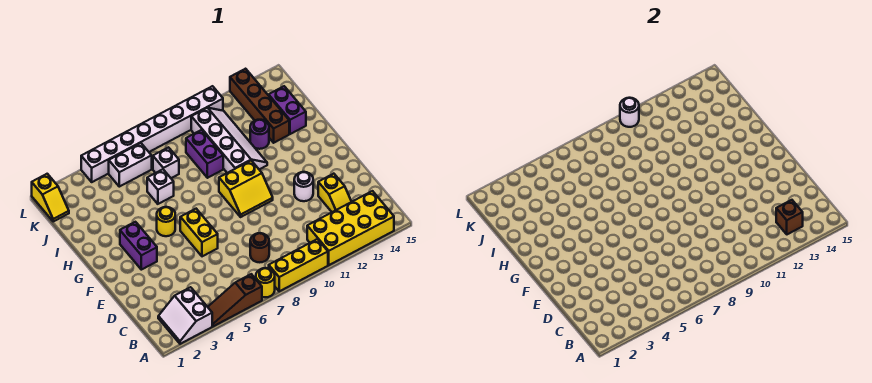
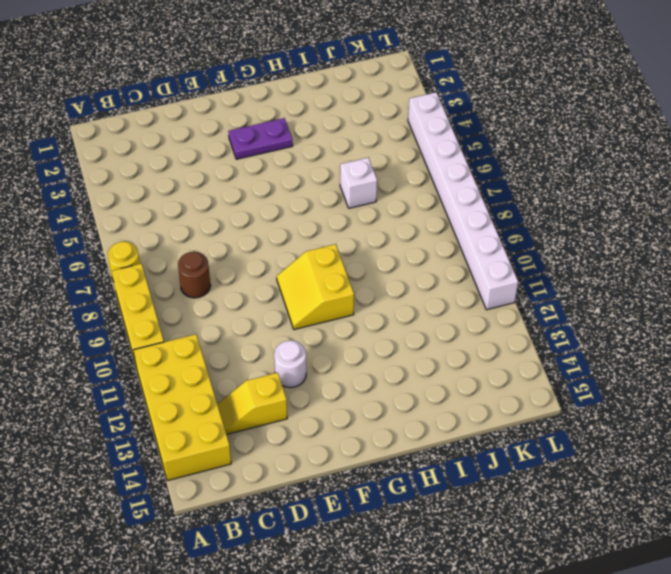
purple plate F3:G3 level 1 -> purple brick F3:G3 level 1
none -> white slope A2:B3 level 1 top 3
none -> brown slope A4:A6 level 1 top 6
none -> yellow brick E6:F6 level 1

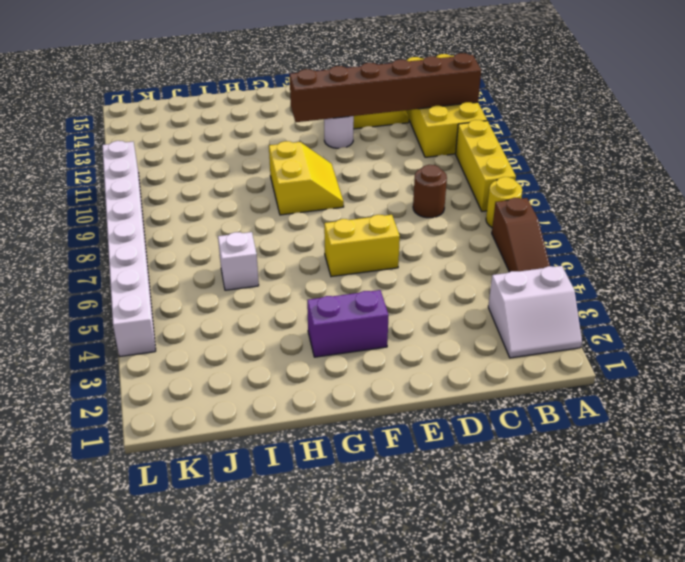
brown brick A12:F12 level 2 -> none
none -> yellow round brick G5 level 1
none -> white slope H10:K11 level 1 top 10
none -> purple brick I9:J9 level 1

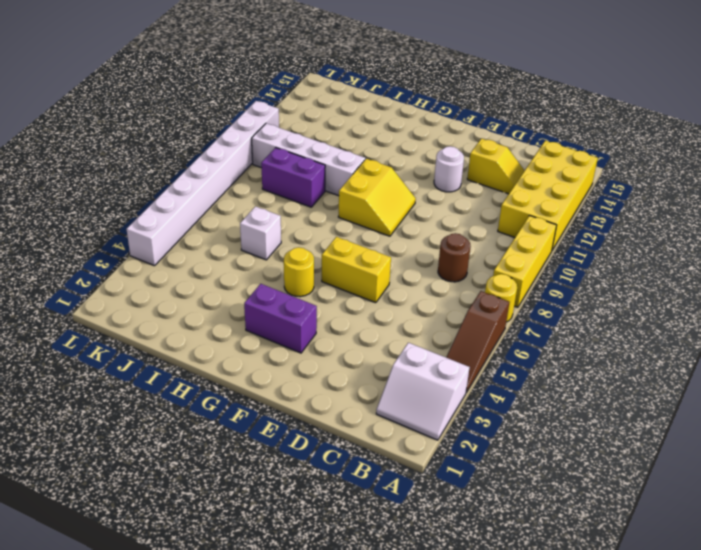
none -> purple round brick I12 level 1
none -> brown brick I13:L13 level 1
none -> purple brick I14:J14 level 1

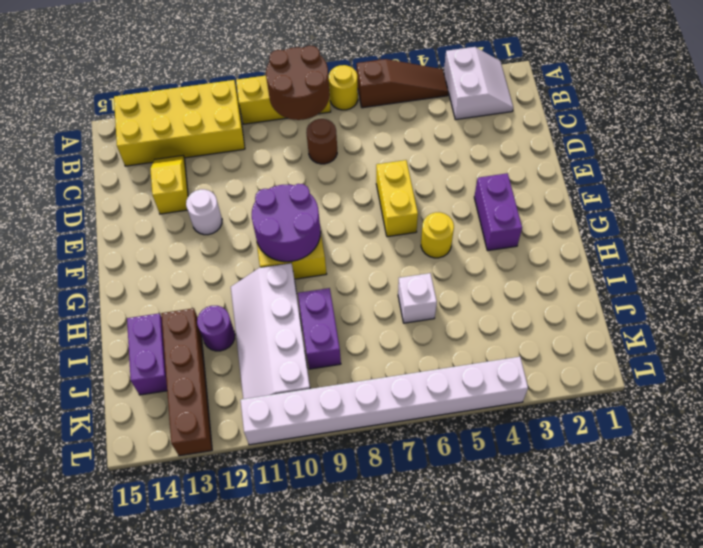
brown round brick A8:B9 level 2 -> none
purple round brick F9:G10 level 2 -> none
none -> white brick J7 level 1
none -> yellow slope K1:L1 level 1 top L
none -> white brick K5:K6 level 1

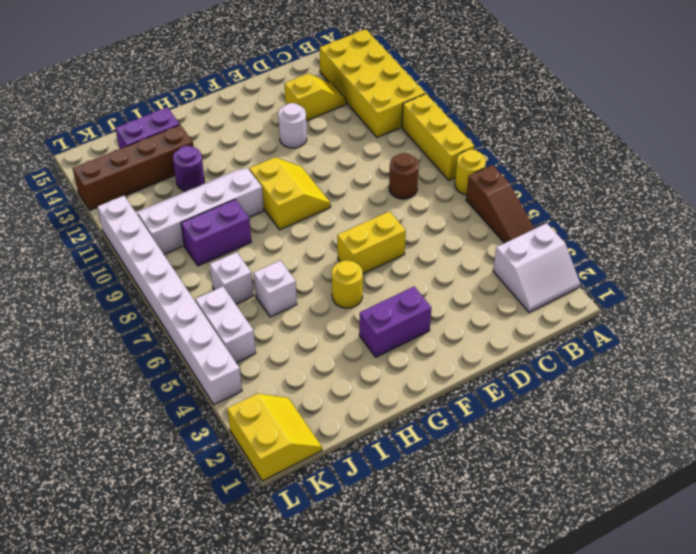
yellow slope K1:L2 level 1 top L -> yellow slope K1:L1 level 1 top L
none -> brown brick B13 level 2
none -> white round brick L10 level 2

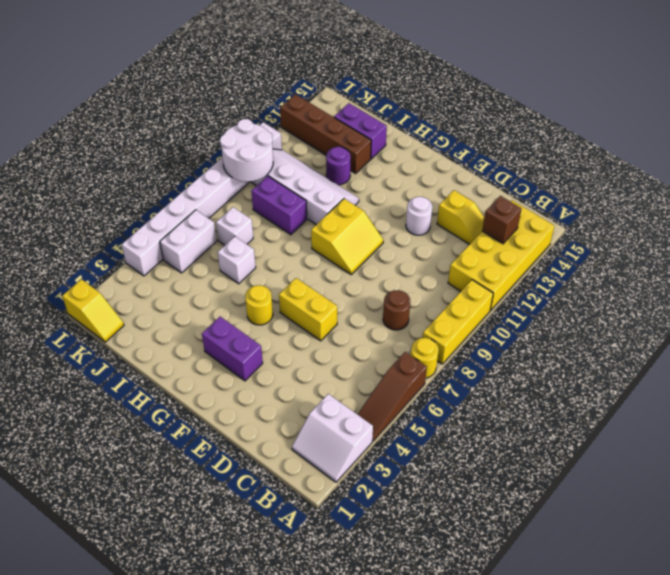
white round brick K9:L10 level 2 -> white round brick L10 level 2

